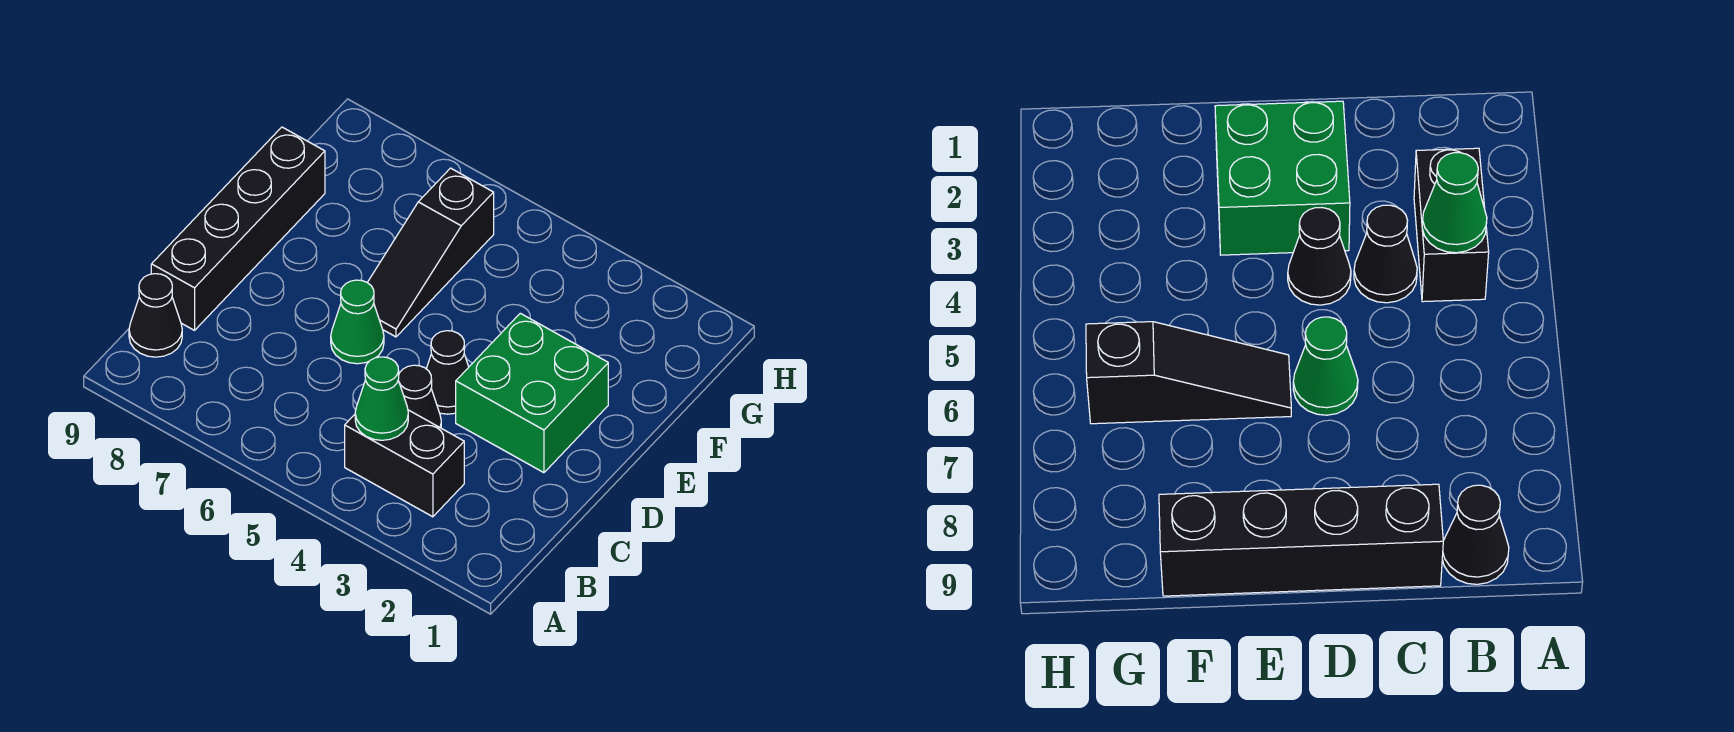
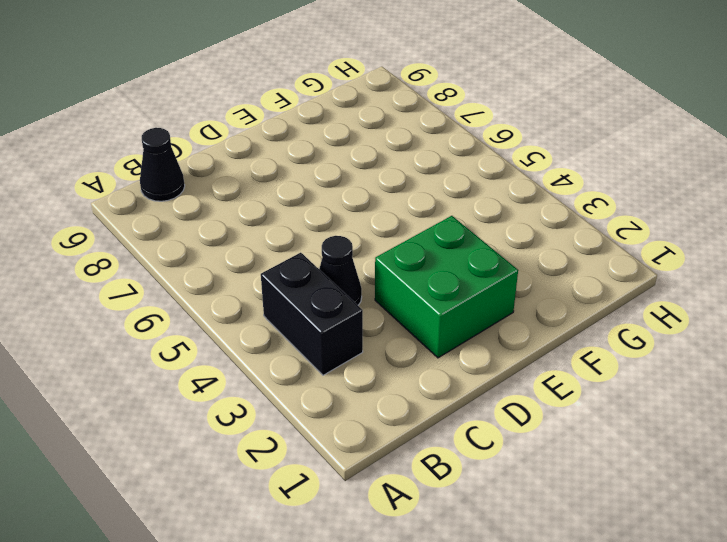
none -> black brick C9:F9 level 1
none -> black cone D4 level 1

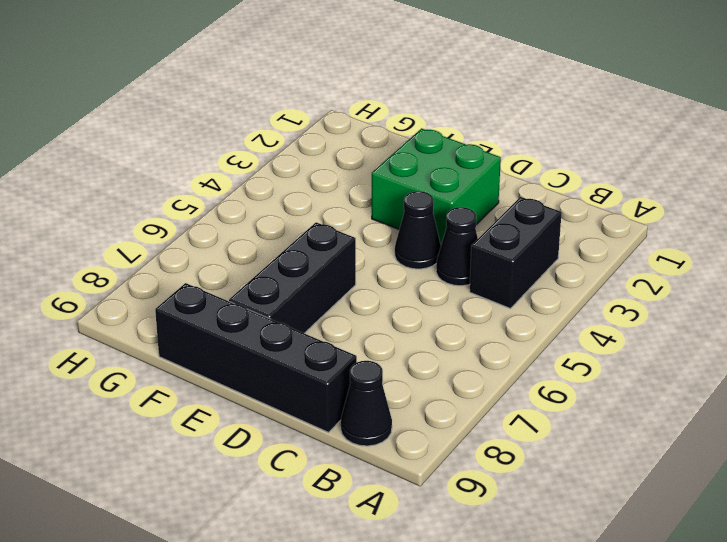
black brick E6:E8 level 1 -> black slope E6:G6 level 1 top G
none -> green cone D6 level 1
none -> green cone B4 level 2

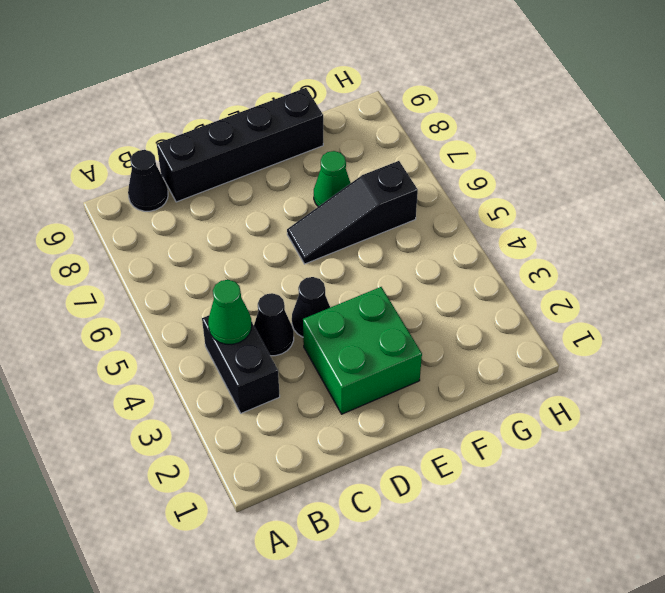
green cone F7 level 1 -> green cone D6 level 1

